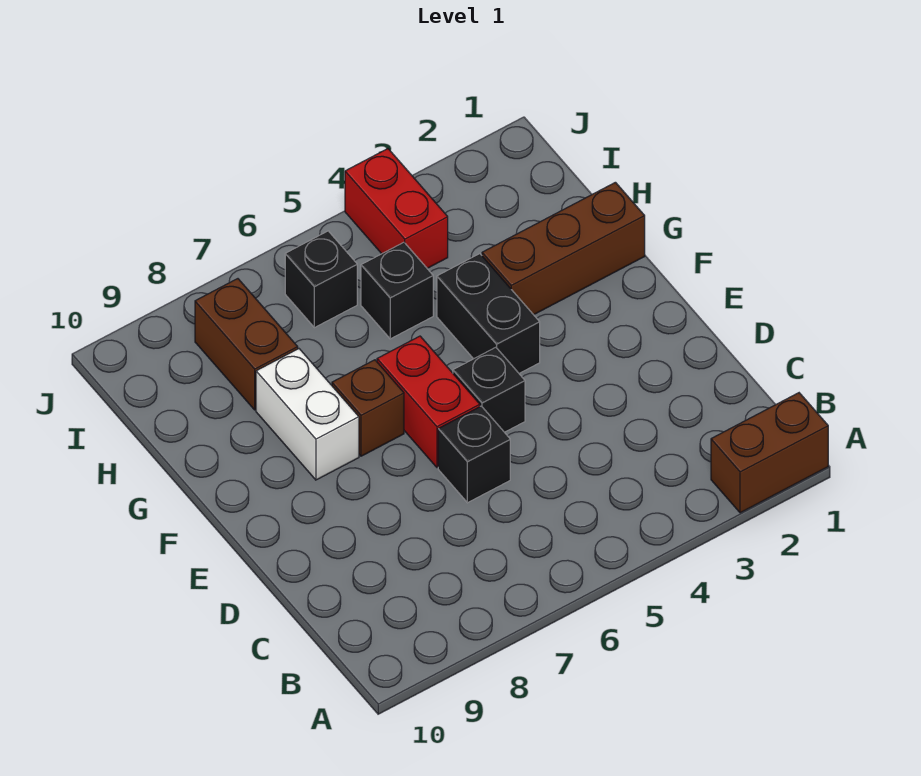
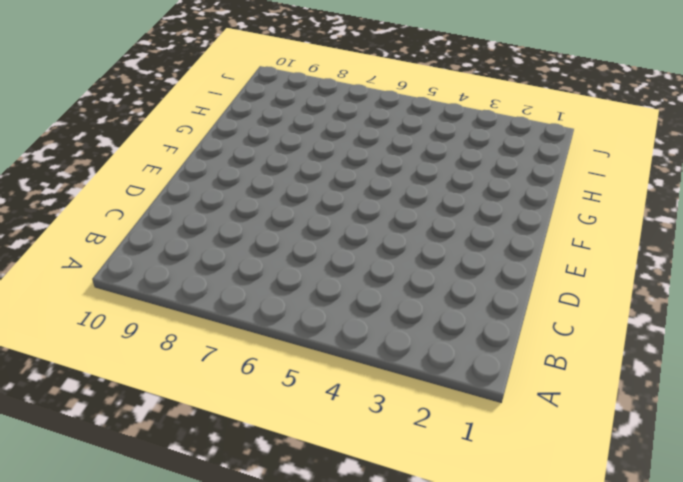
none -> brown brick A1:A2 level 1
none -> black brick D6 level 1
none -> black brick E5 level 1

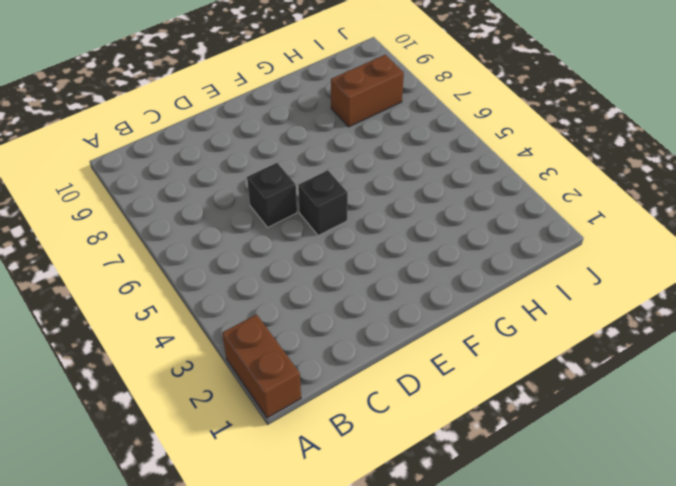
none -> red brick E6:F6 level 1
none -> black brick F4:G4 level 1
none -> brown brick F7 level 1

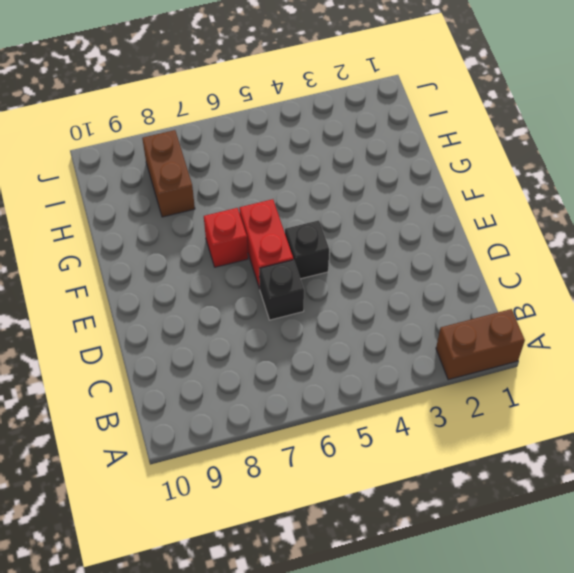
red brick F7 level 1 -> brown brick F7 level 1
none -> black brick F4:G4 level 1
none -> white brick F8:G8 level 1
none -> brown brick G1:G3 level 1

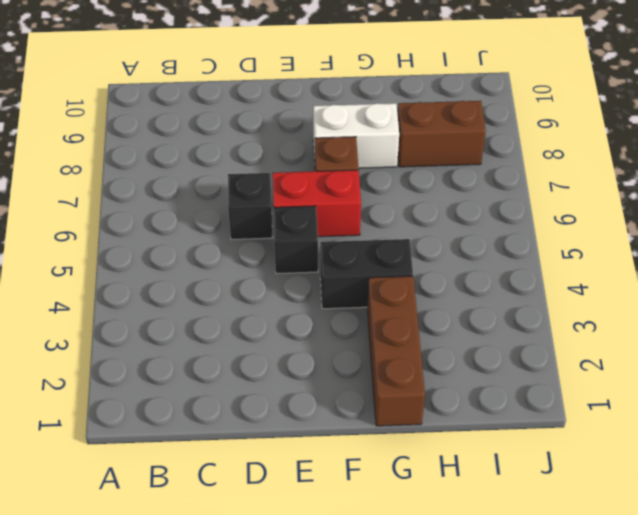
none -> brown brick A1:A2 level 1
none -> black brick H5 level 1
none -> red brick I4:J4 level 1

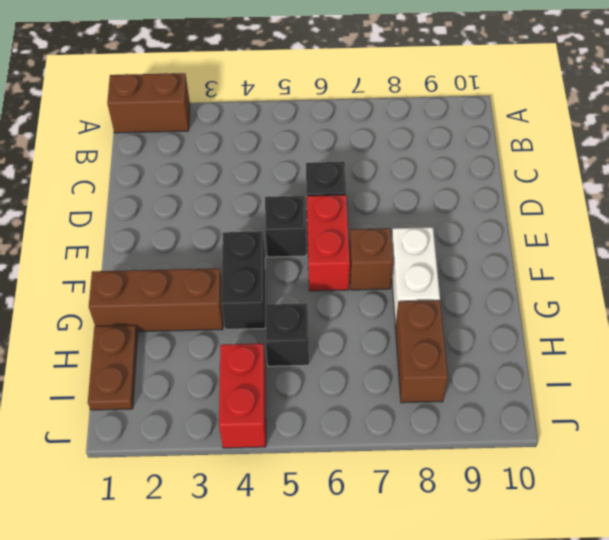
brown plate H1:I1 level 1 -> none
none -> black brick I6 level 1

